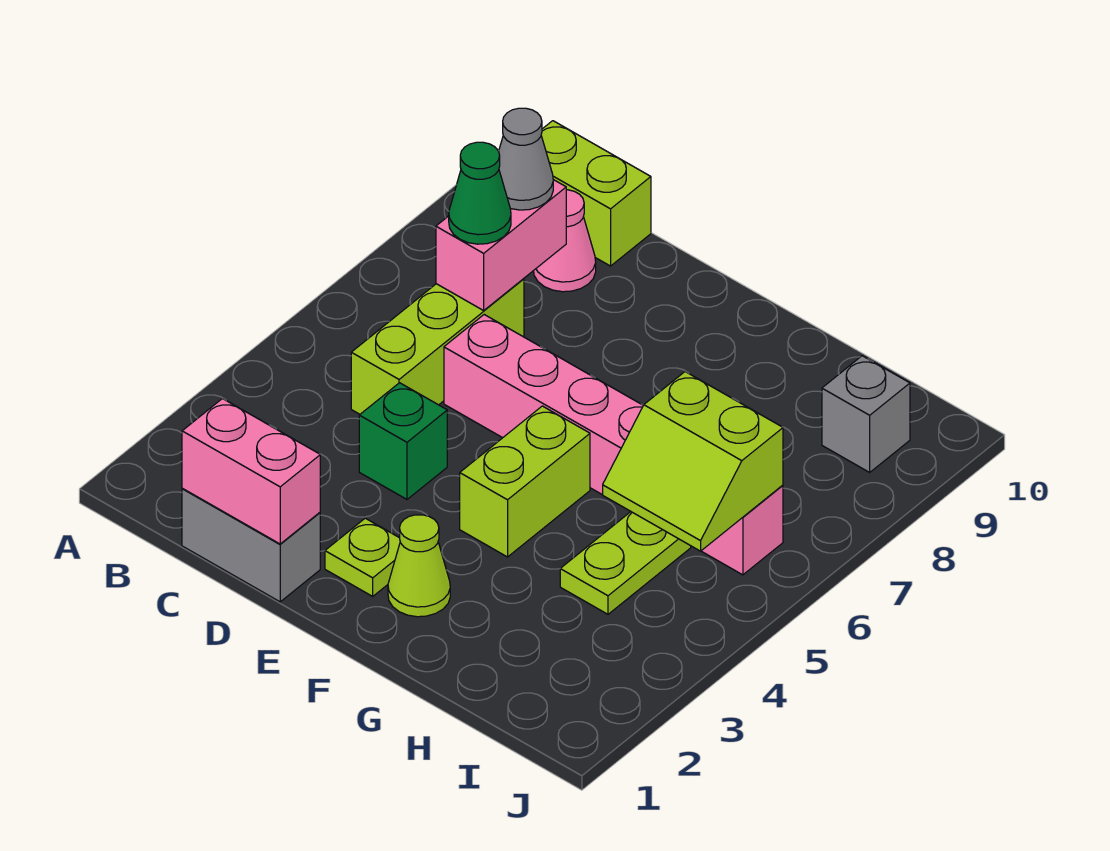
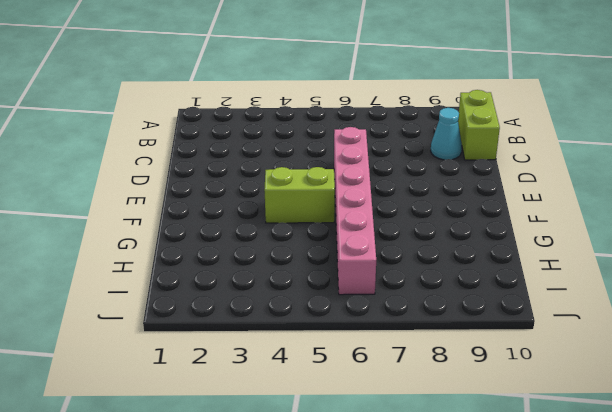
cyan cone C9 level 1 -> pink cone C9 level 1
none -> grey brick C1:D1 level 1
none -> lime brick C5:C7 level 1
none -> green brick D4 level 1

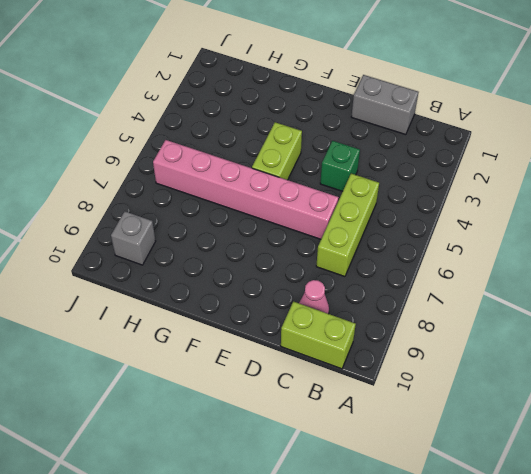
none -> lime plate E2 level 1
none -> lime cone F2 level 1
none -> lime plate H4:H5 level 1

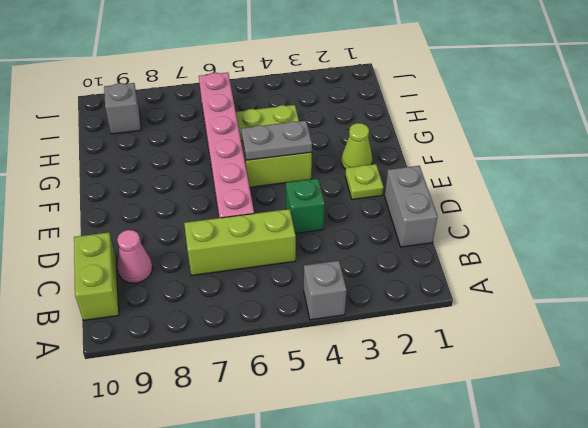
grey brick A4 level 1 -> none
grey plate F4:F5 level 2 -> none
none -> pink brick C1:D1 level 2
none -> pink brick C7:C8 level 2
none -> lime slope H5:I6 level 2 top 6

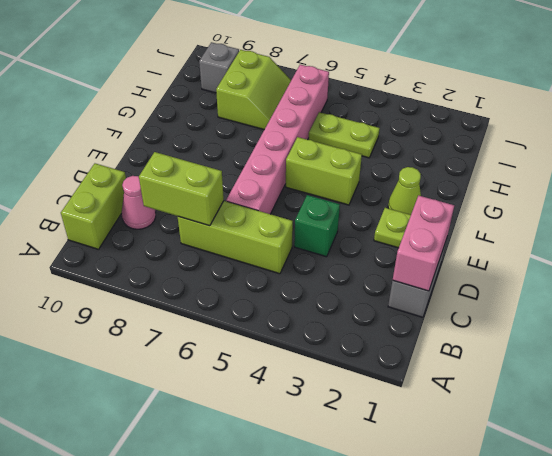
lime brick C7:C8 level 2 -> pink brick C7:C8 level 2
lime slope H7:I8 level 1 top 8 -> lime slope H5:I6 level 2 top 6
none -> green cone C7 level 3
none -> grey cone C8 level 3

